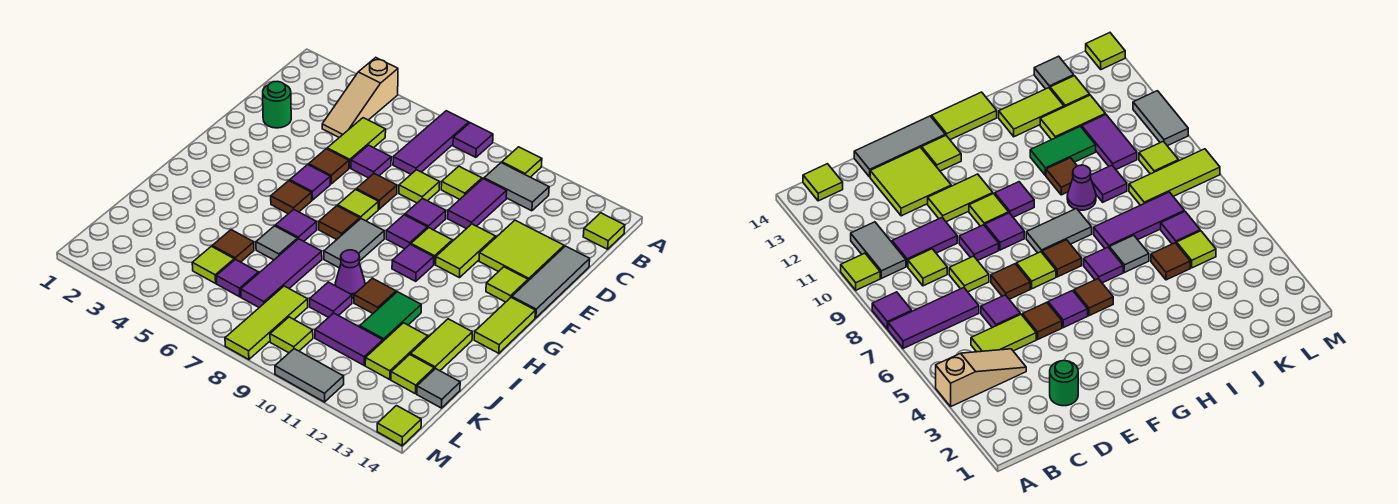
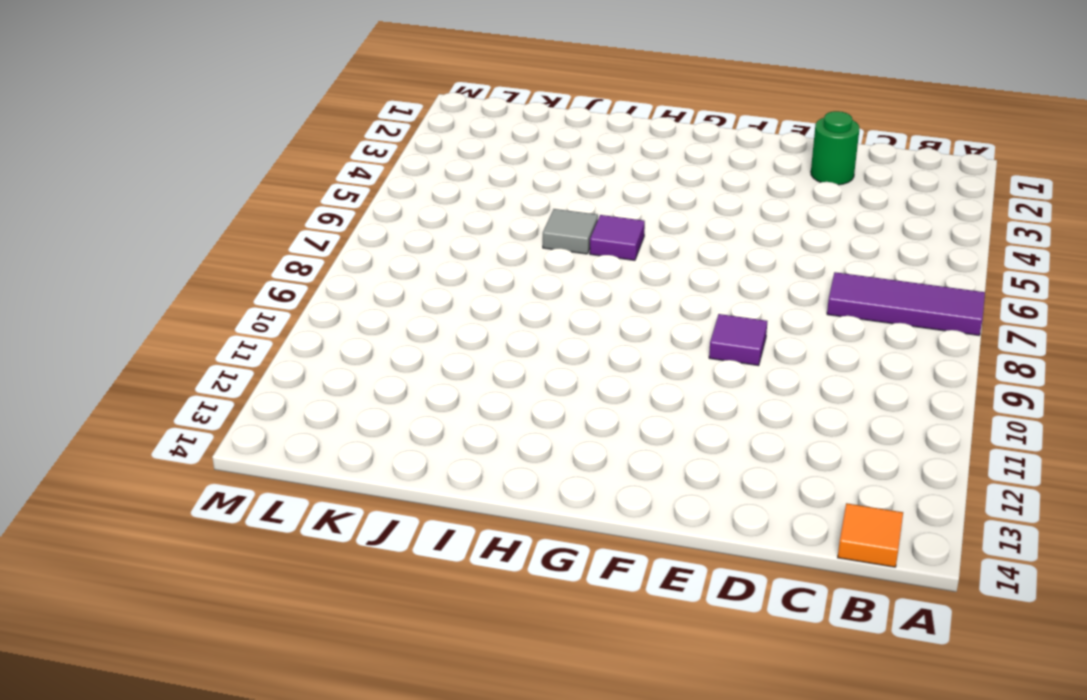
orange tile B14 level 1 -> lime tile B14 level 1
none -> tan slope A4:C4 level 1 top A
none -> purple tile A8 level 1
none -> lime tile A10 level 1
none -> grey tile B10:B11 level 1

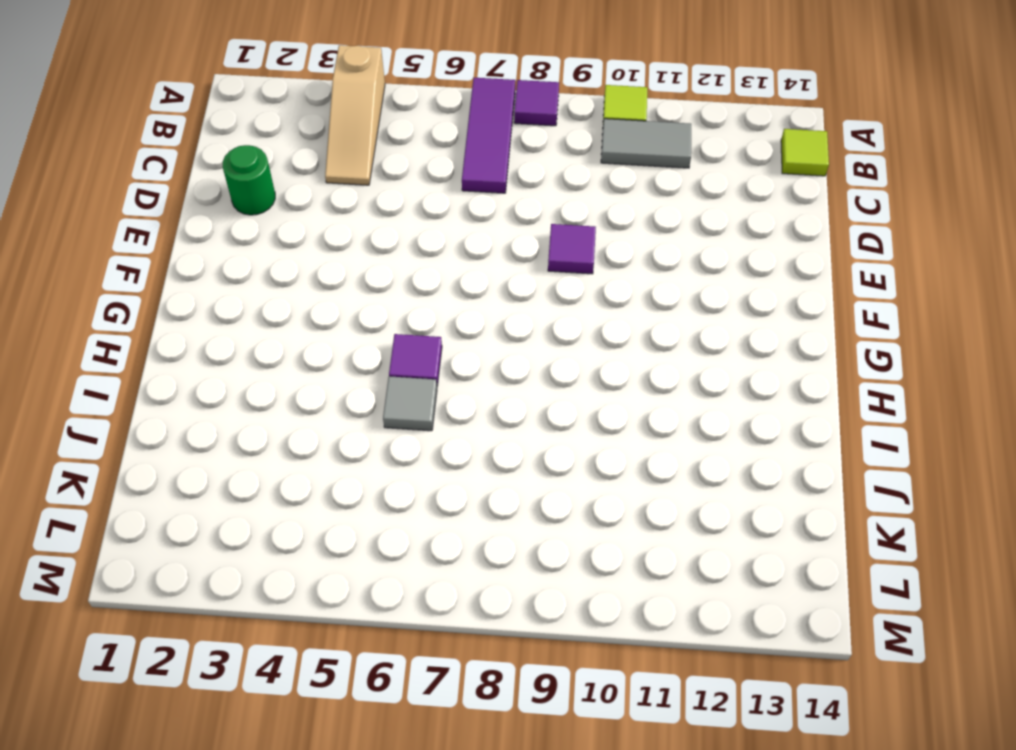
none -> lime tile C5:D5 level 1
none -> lime tile C9 level 1
none -> purple tile C10:D10 level 1
none -> purple tile D6 level 1

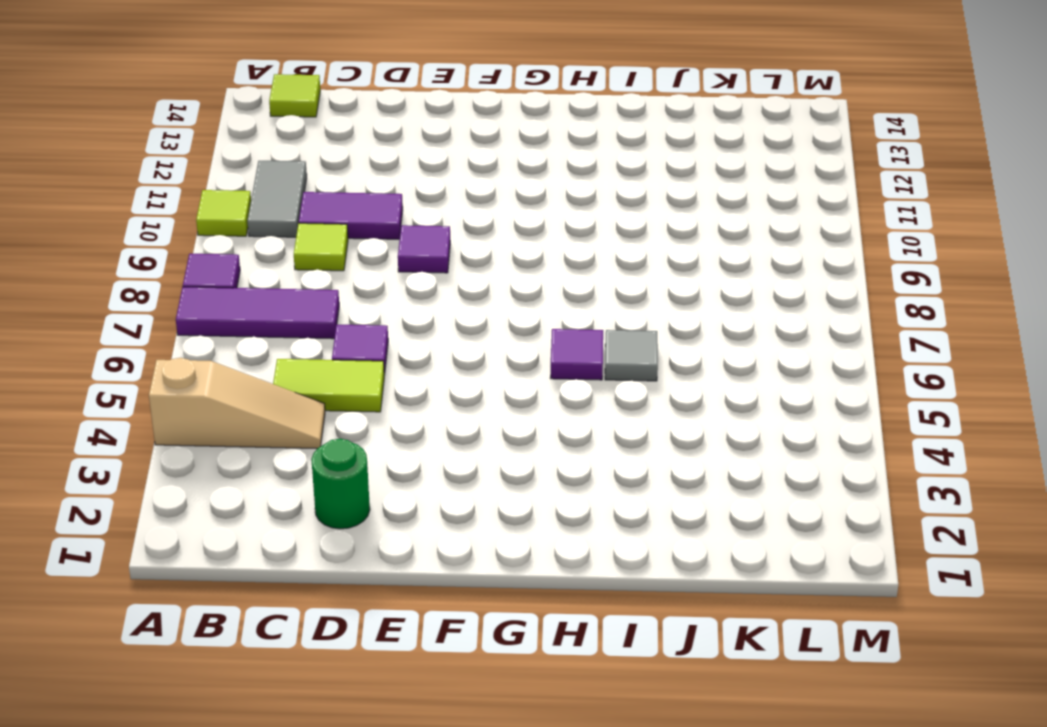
none -> lime tile D8 level 1
none -> lime tile D12:E13 level 1
none -> grey tile D14:F14 level 1
none -> brown tile E5 level 1

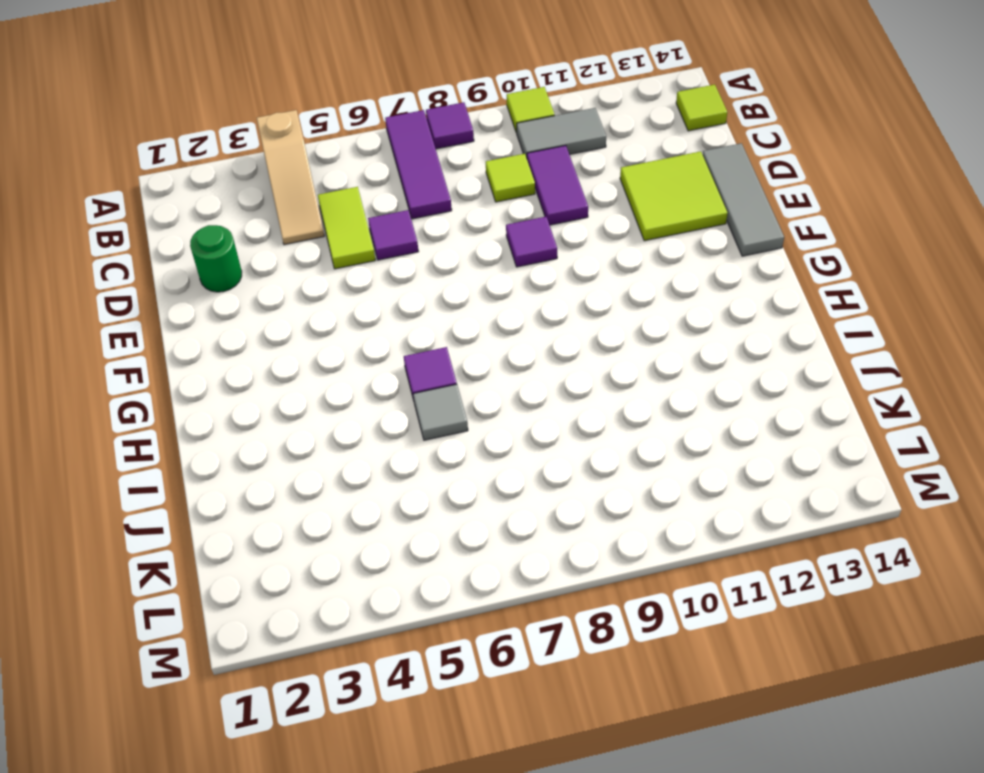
none -> lime tile D8 level 1
none -> brown tile E5 level 1
none -> brown tile E7 level 1
none -> lime tile E11:F11 level 1

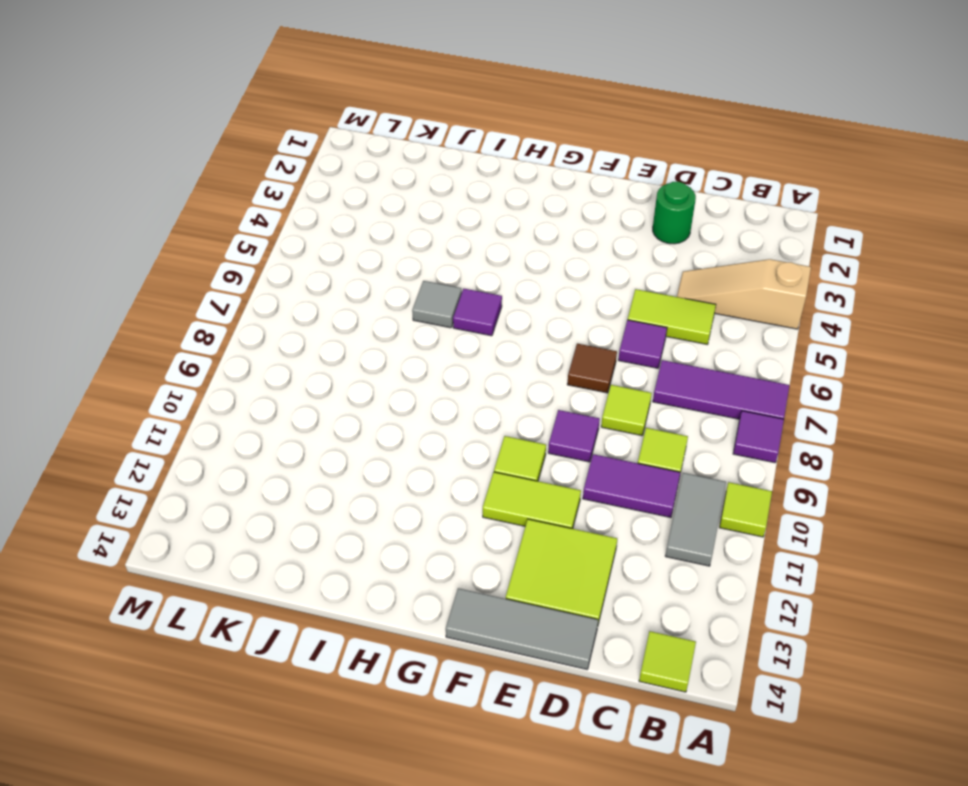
none -> brown tile E5 level 1
none -> purple tile F5 level 1
none -> lime tile F7 level 1
none -> purple tile F9 level 1

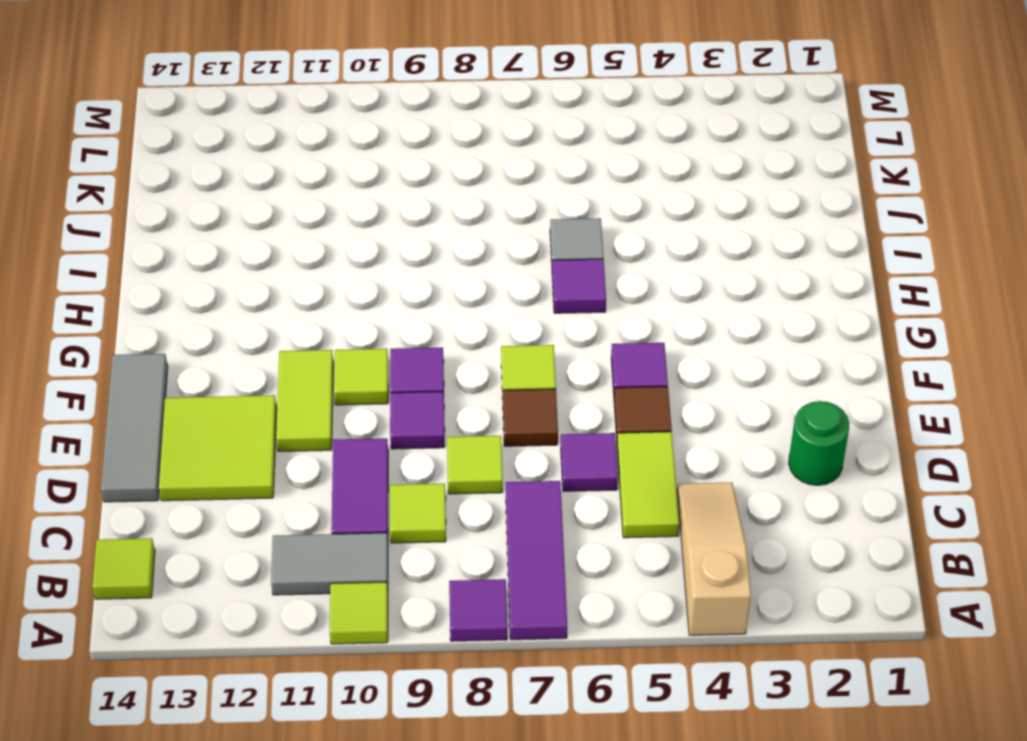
none -> lime tile F13 level 1
none -> brown tile G5 level 1
none -> brown tile G7 level 1
none -> grey tile G8:H8 level 1

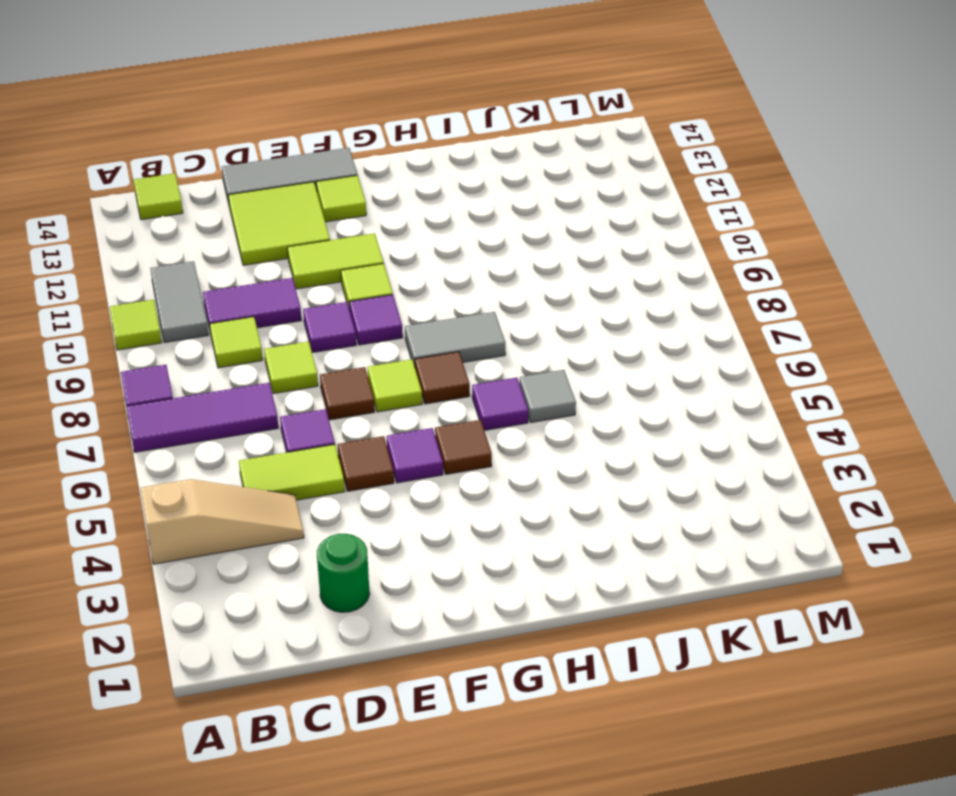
none -> purple tile G10 level 1
none -> lime tile G14:H14 level 1
none -> purple tile I7:K7 level 1
none -> purple cone I9 level 1

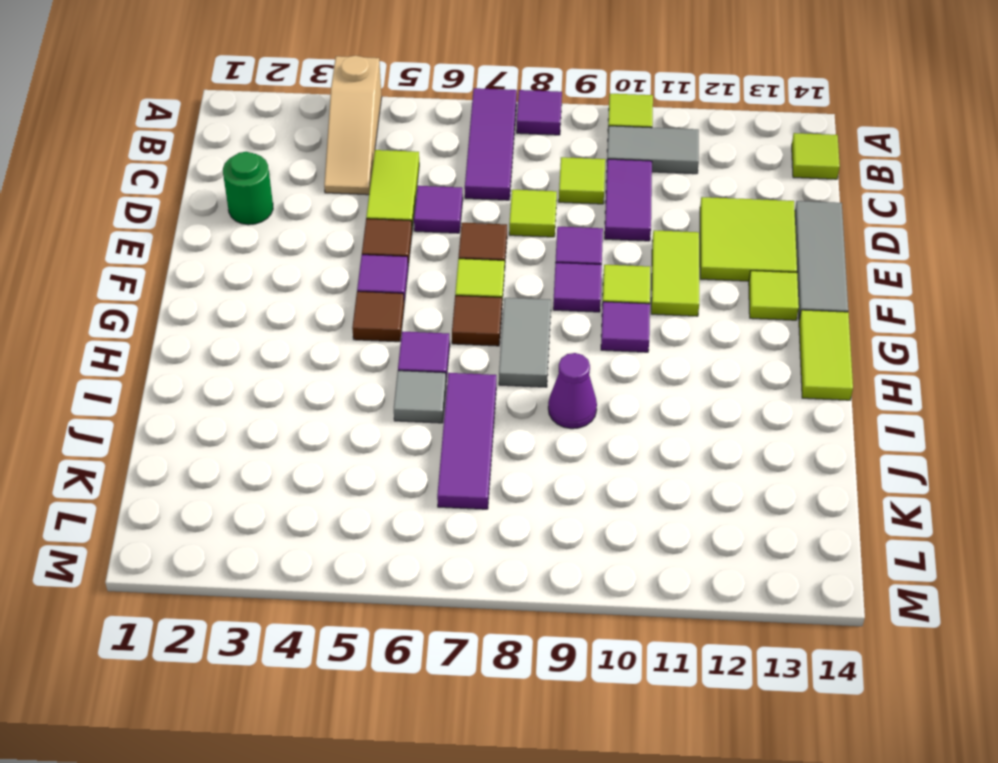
none -> brown tile I10 level 1
none -> green tile I11:J11 level 1
none -> lime tile I13:J13 level 1
none -> brown tile J5 level 1

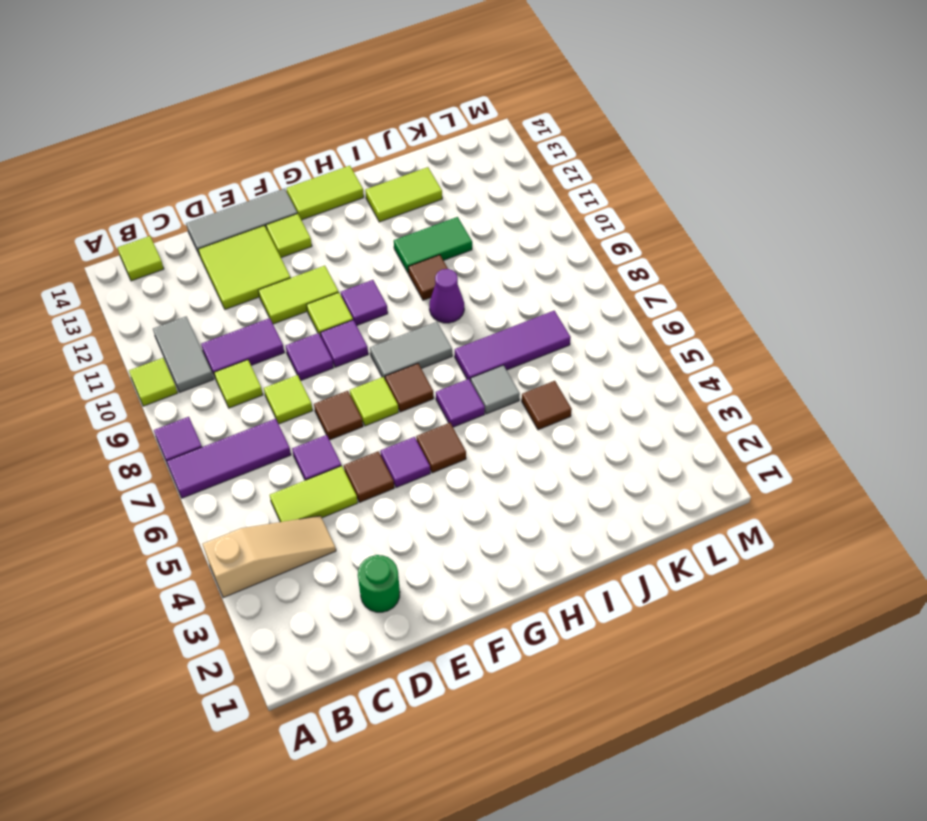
none -> purple tile J9 level 1
none -> lime tile J12:K12 level 1
none -> lime tile K5 level 1
none -> purple tile K6 level 1

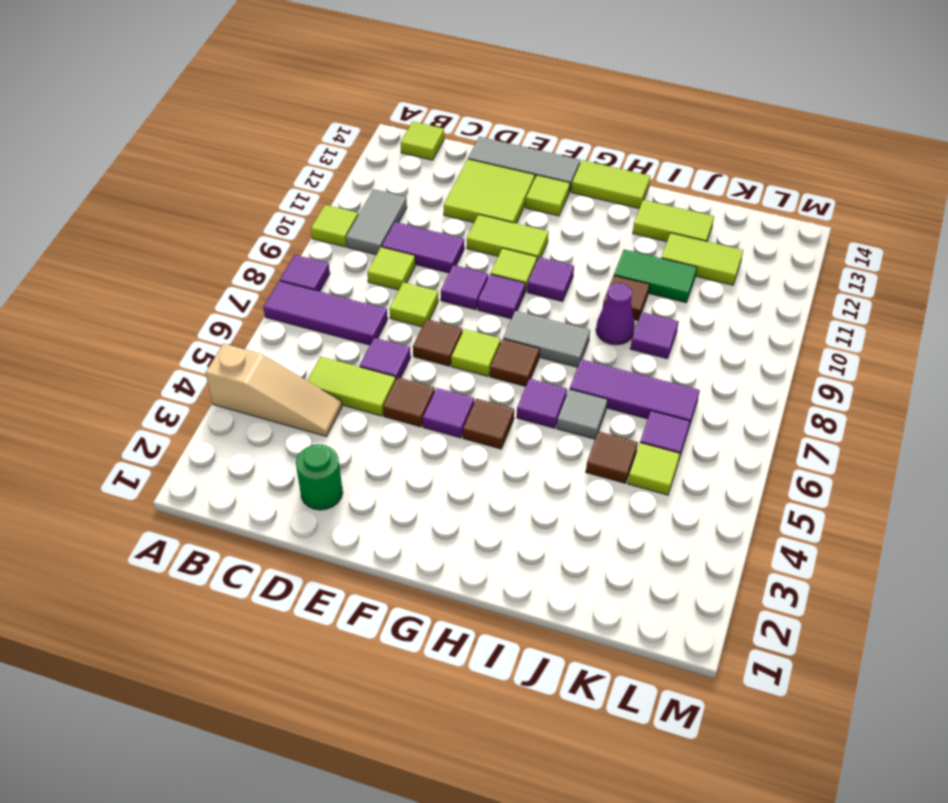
none -> lime tile K8:M8 level 1
none -> purple tile K10:K11 level 1
none -> lime tile K13 level 1
none -> grey tile K14 level 1

